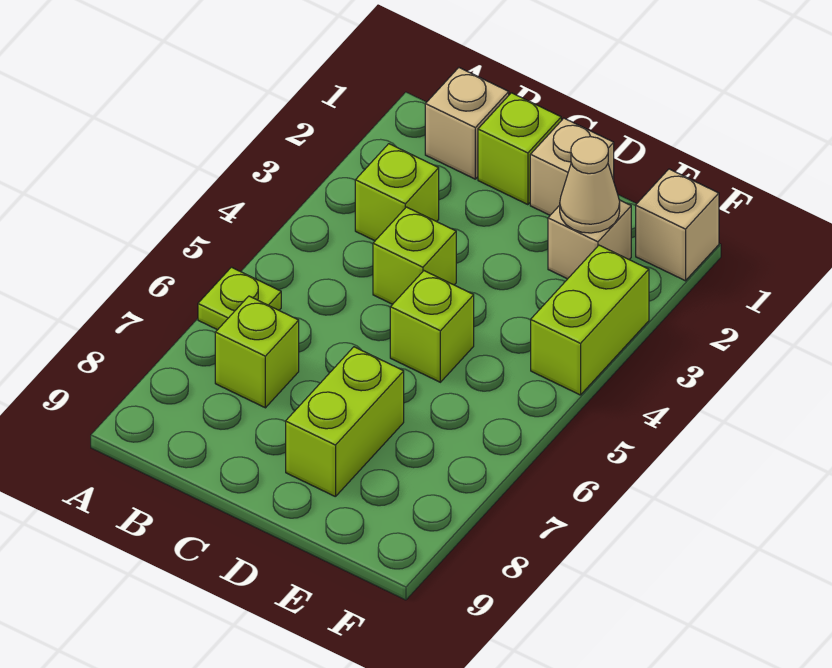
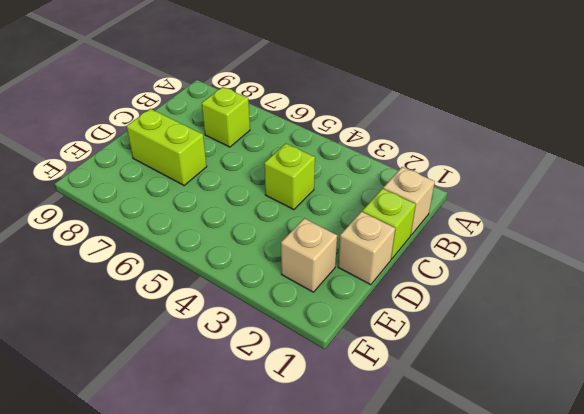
none -> lime plate A6 level 1
none -> lime brick B3 level 1
none -> lime brick D5 level 1

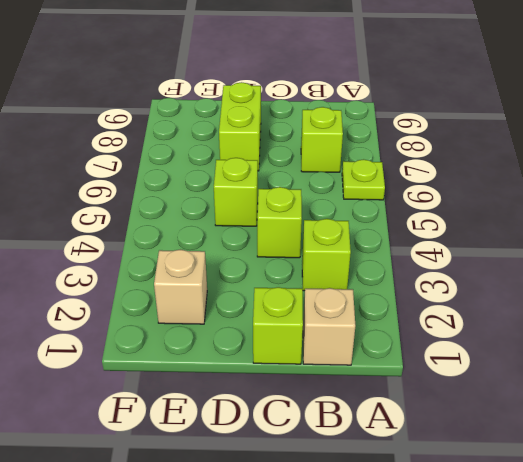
none -> tan brick D1 level 1
none -> tan brick F1 level 1
none -> lime brick F3:F4 level 1

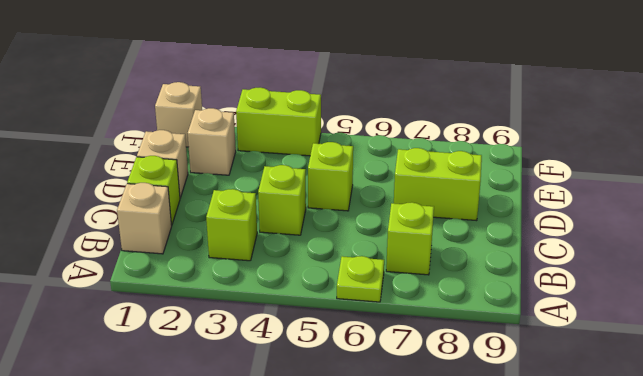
none -> tan cone E2 level 2

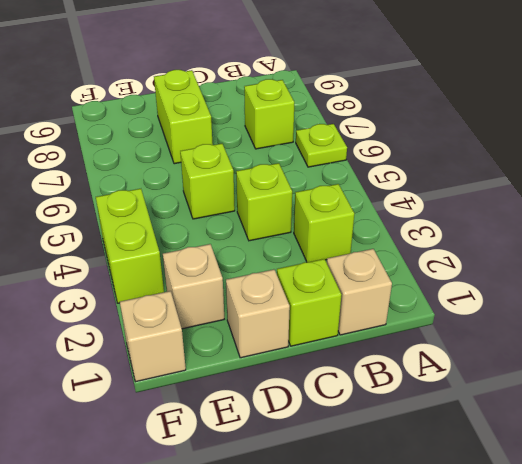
none -> tan cone E2 level 2

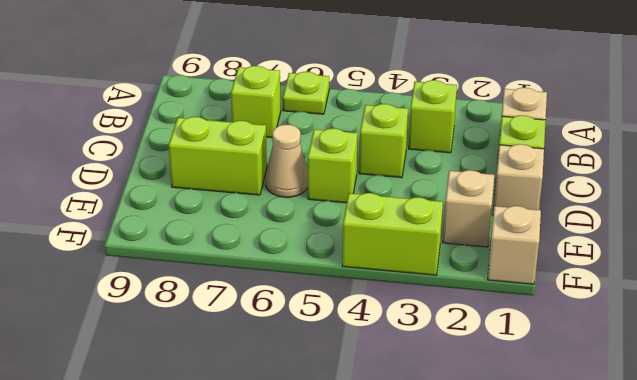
tan cone D6 level 1 -> tan cone E2 level 2

